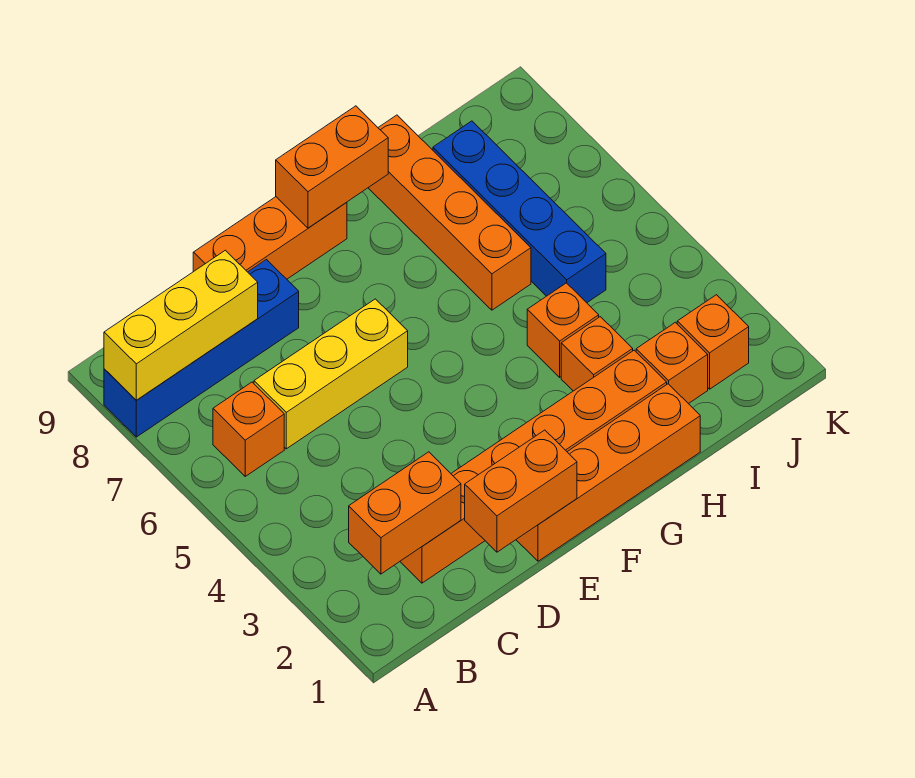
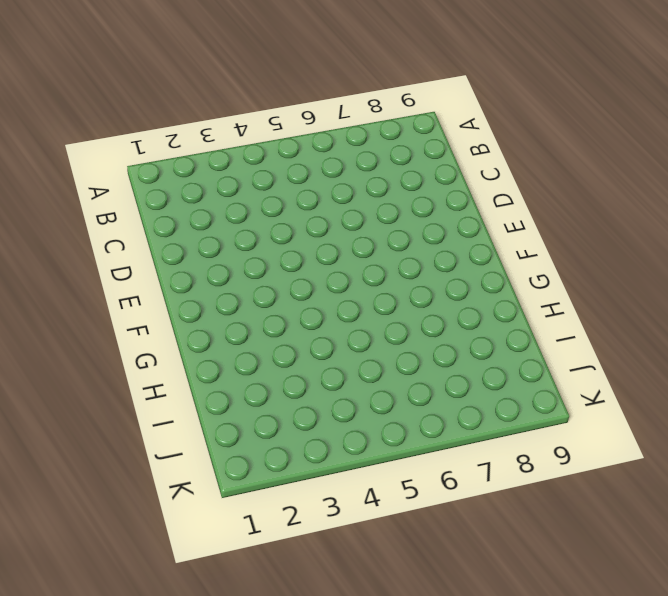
none -> blue brick A8:D8 level 1
none -> orange brick B6 level 1
none -> orange brick C2:H2 level 1

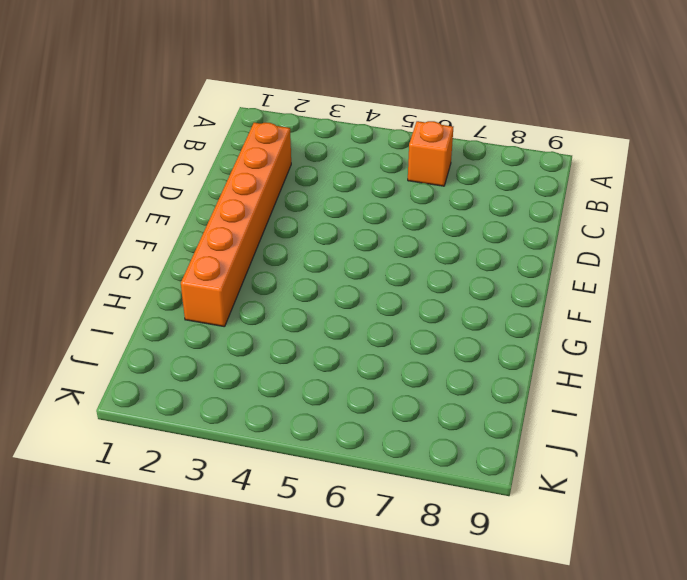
none -> blue brick A8:D8 level 1
none -> yellow brick C6:E6 level 1
none -> orange brick D9:F9 level 1

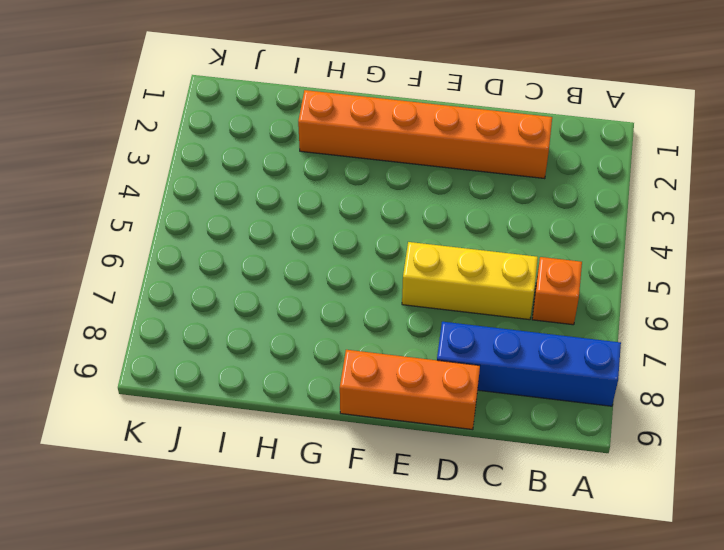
none -> orange brick E1:H1 level 1
none -> orange brick H3 level 1
none -> orange brick H4 level 1

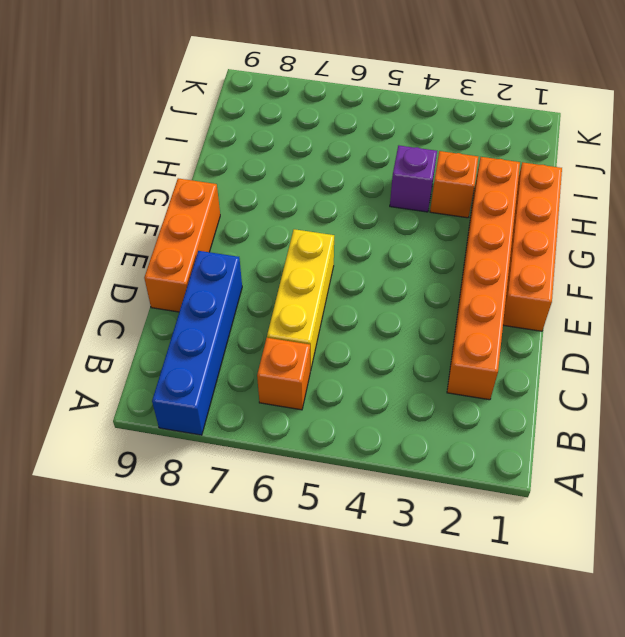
purple brick H4 level 1 -> orange brick H4 level 1
none -> orange brick H6:H9 level 1
none -> orange brick I2 level 1
none -> blue brick I5:I8 level 1

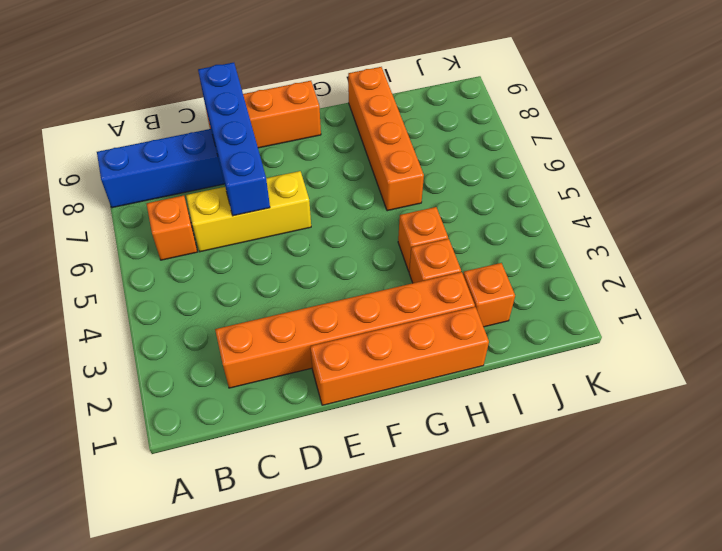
blue brick D6:D9 level 2 -> blue brick I5:I8 level 1
none -> orange brick J2 level 1
none -> yellow brick A8:C8 level 2
none -> orange brick B2:C2 level 2

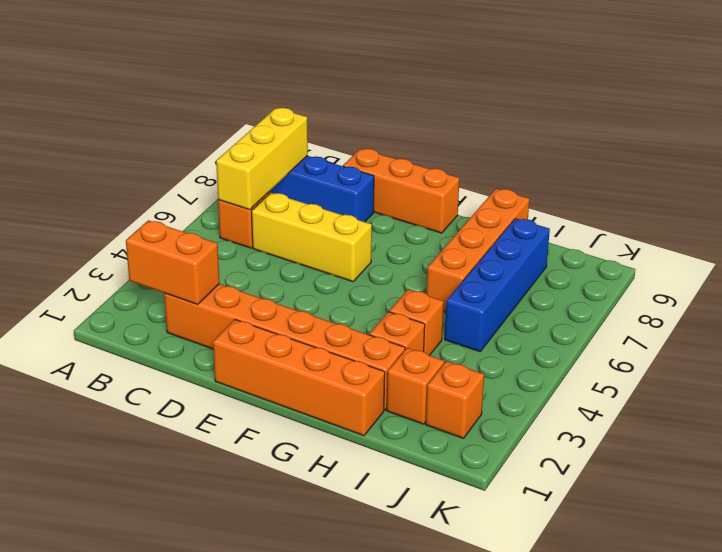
yellow brick B6:B8 level 2 -> yellow brick A8:C8 level 2
none -> orange brick D1:E1 level 2
none -> orange brick F9:G9 level 2

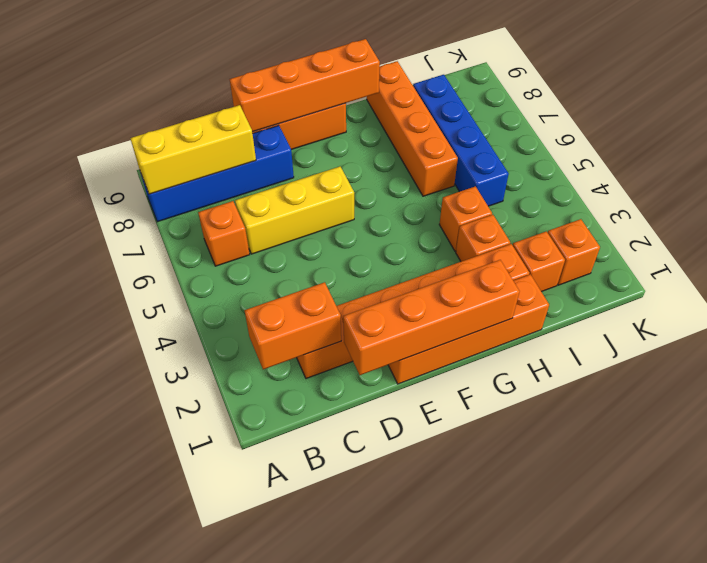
orange brick D1:G1 level 2 -> orange brick D1:E1 level 2
orange brick D9:G9 level 2 -> orange brick F9:G9 level 2

